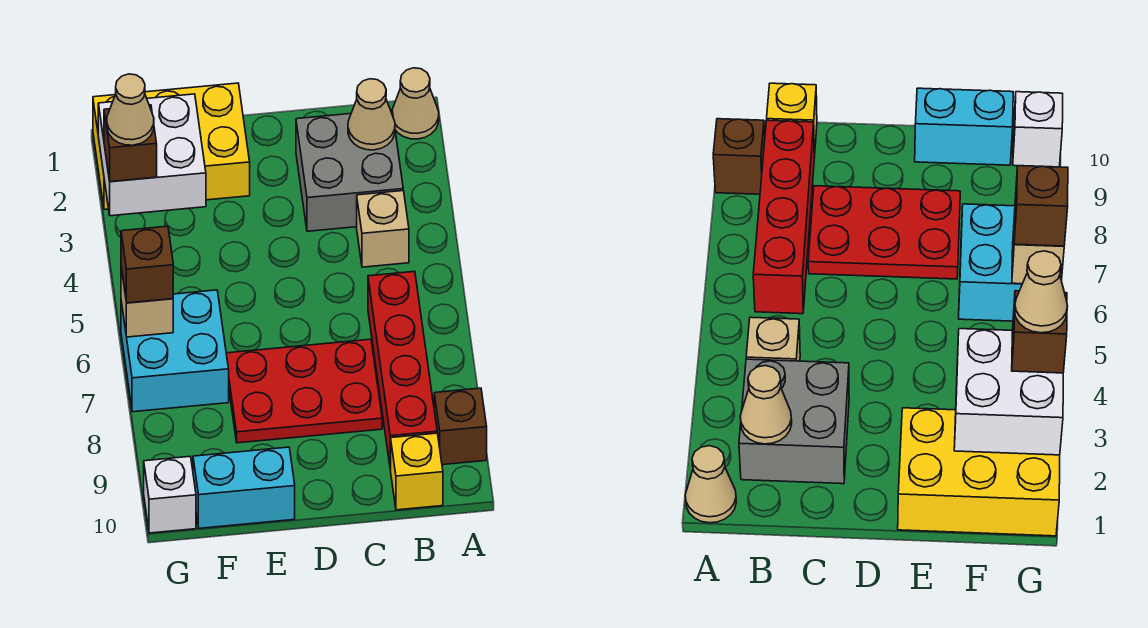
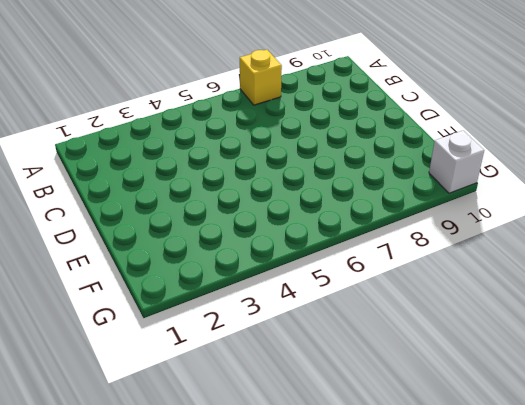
yellow brick A7 level 1 -> yellow brick B10 level 1
none -> tan cone A1 level 1
none -> brown brick A9 level 1
none -> grey brick B2:C3 level 1

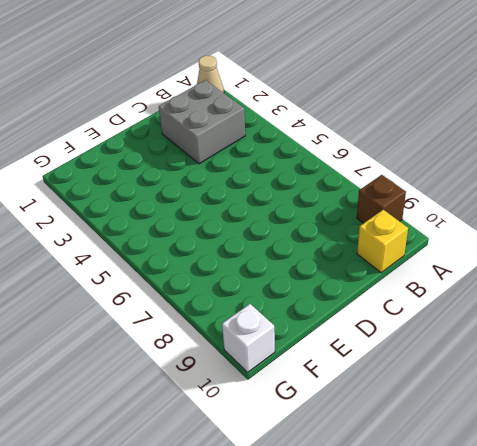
none -> tan brick B4 level 1
none -> red brick B6:B9 level 1
none -> red plate C7:E8 level 1

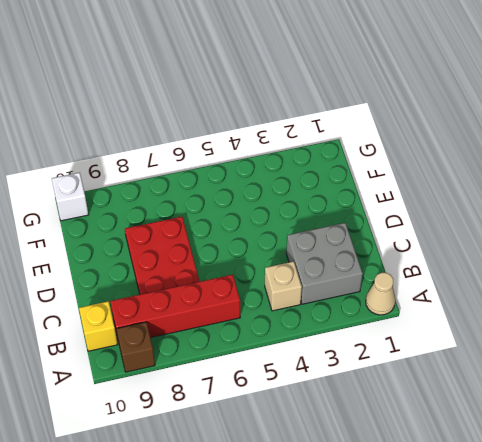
none -> yellow brick E1:G2 level 1
none -> cyan brick E10:F10 level 1
none -> cyan brick F6:G7 level 1

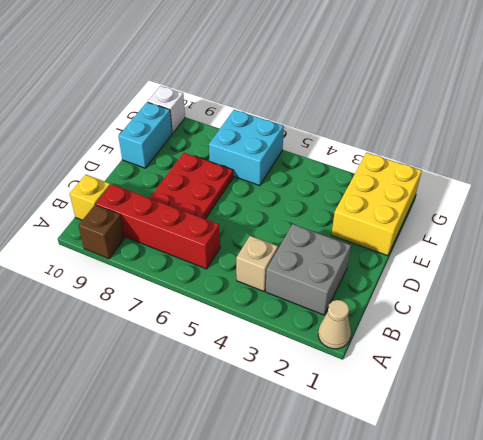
none -> tan cone B2 level 2
none -> white brick F2:G3 level 2
none -> tan brick G6 level 2

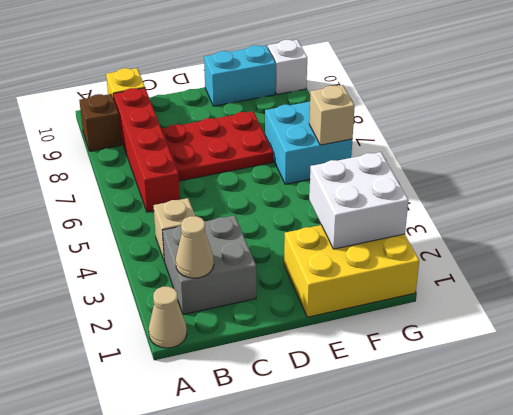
none -> brown brick G3 level 3
none -> brown brick G6 level 3
none -> tan cone G3 level 4

